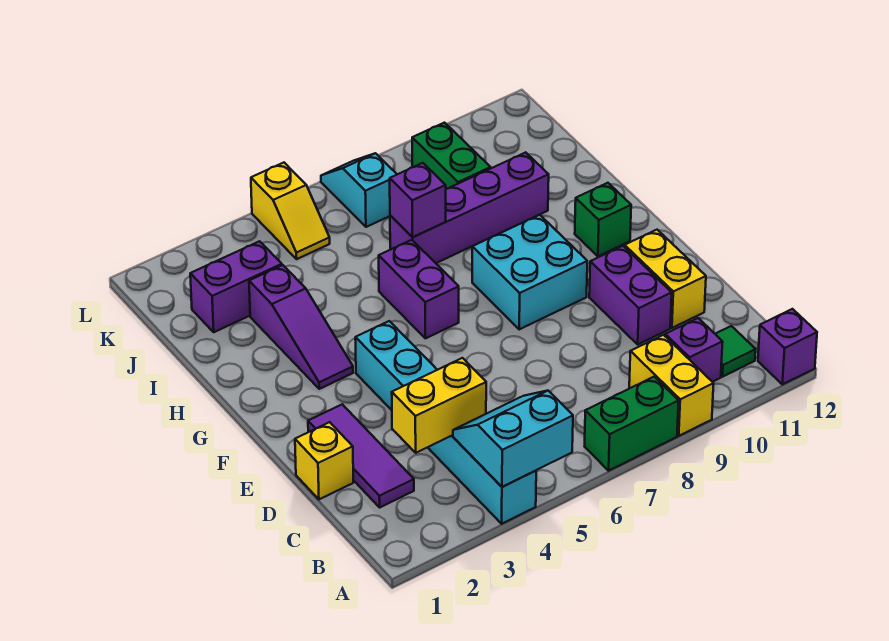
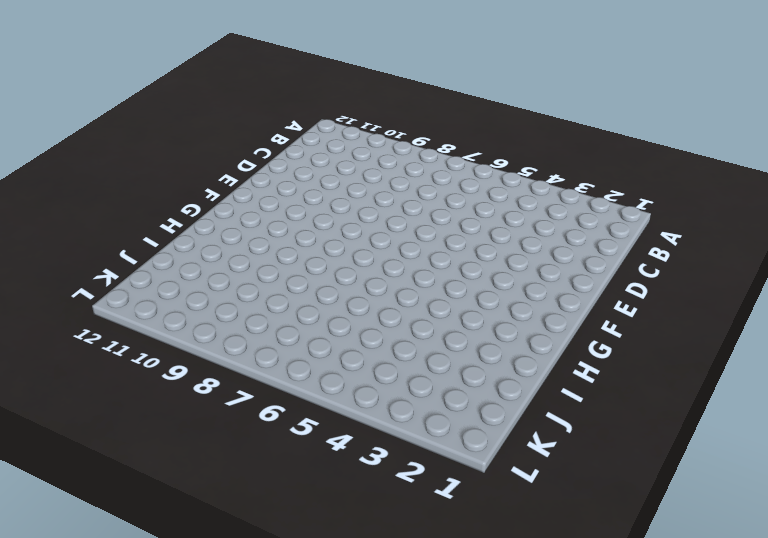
none -> cyan brick A4:F4 level 1
none -> green brick A7:A8 level 1
none -> yellow brick A9:B9 level 1

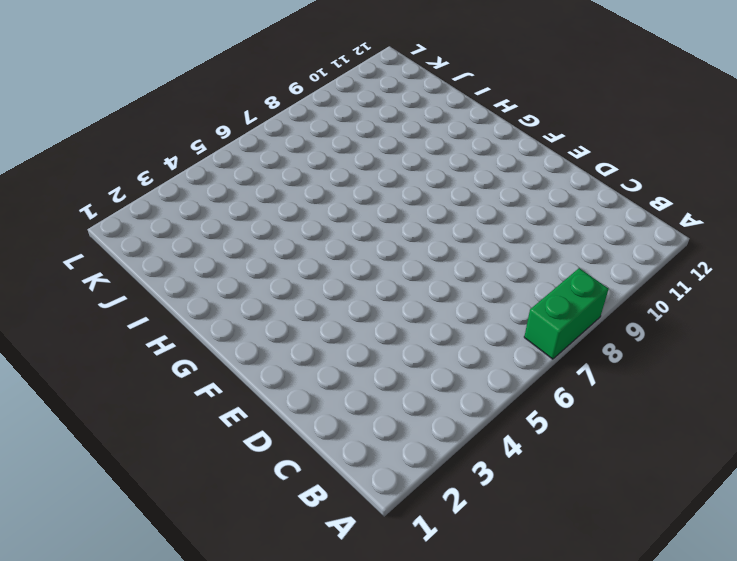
none -> cyan brick A4:F4 level 1
none -> yellow brick A9:B9 level 1
none -> purple brick A12 level 1

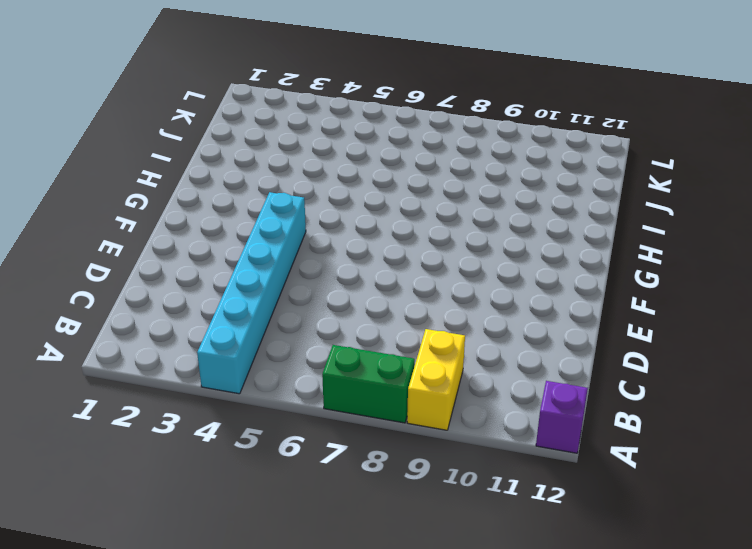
none -> purple brick B10 level 1
none -> green tile B11 level 1
none -> purple tile C2:E2 level 1

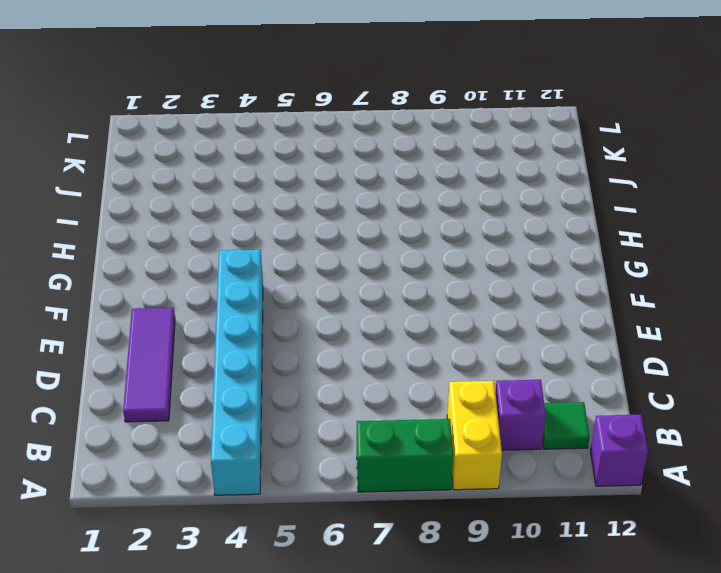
none -> yellow brick D1 level 1
none -> purple brick D10:E10 level 1
none -> yellow brick D11:E11 level 1

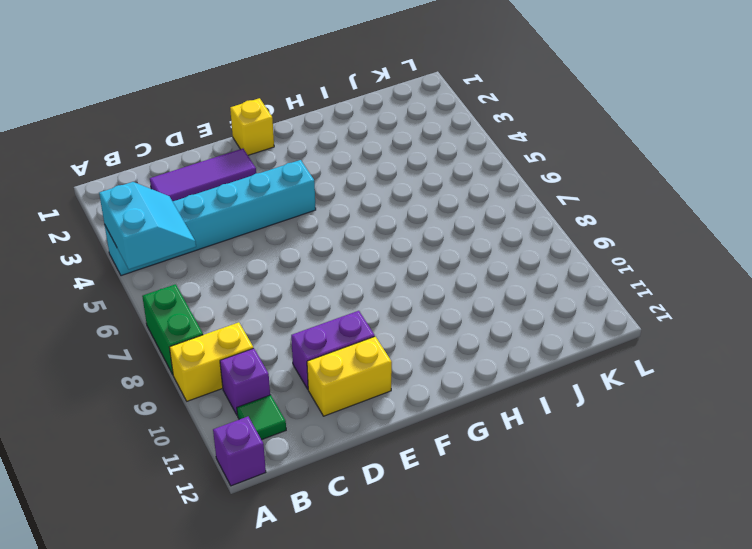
yellow brick F1 level 1 -> yellow brick D1 level 1
none -> cyan brick F8:G9 level 1
none -> purple slope G3:I3 level 1 top I
none -> purple brick G6:H6 level 1

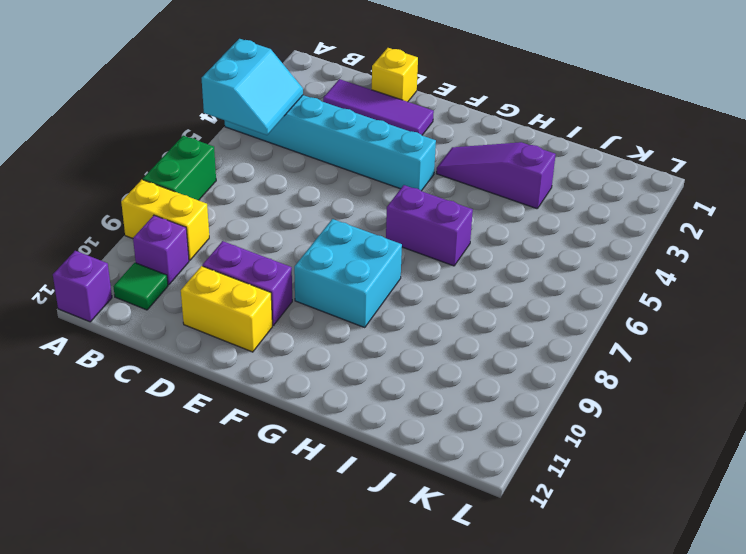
none -> green brick G11 level 1
none -> purple brick I7:I10 level 1
none -> purple brick J2:J3 level 1

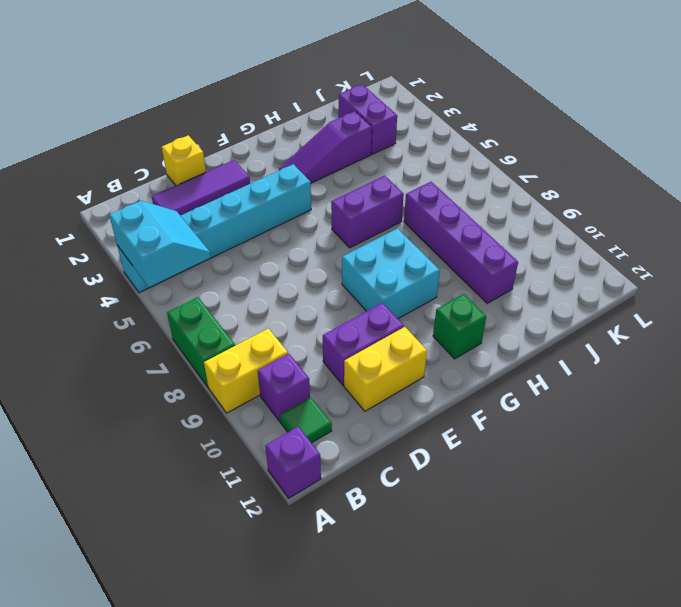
none -> green brick J9:K9 level 1
none -> yellow slope K5:L5 level 1 top L
none -> cyan slope K7:L7 level 1 top K

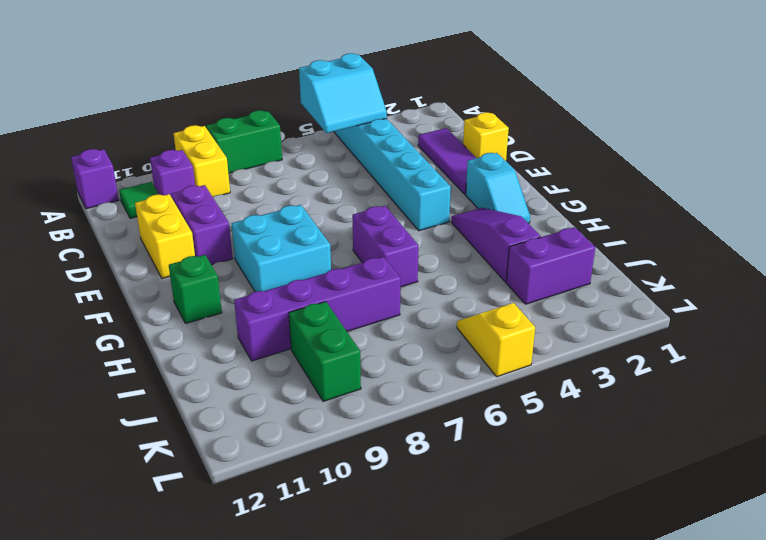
cyan slope F2:G2 level 1 top F -> cyan slope K7:L7 level 1 top K
none -> yellow brick C3:C4 level 2
none -> purple brick I7 level 2

